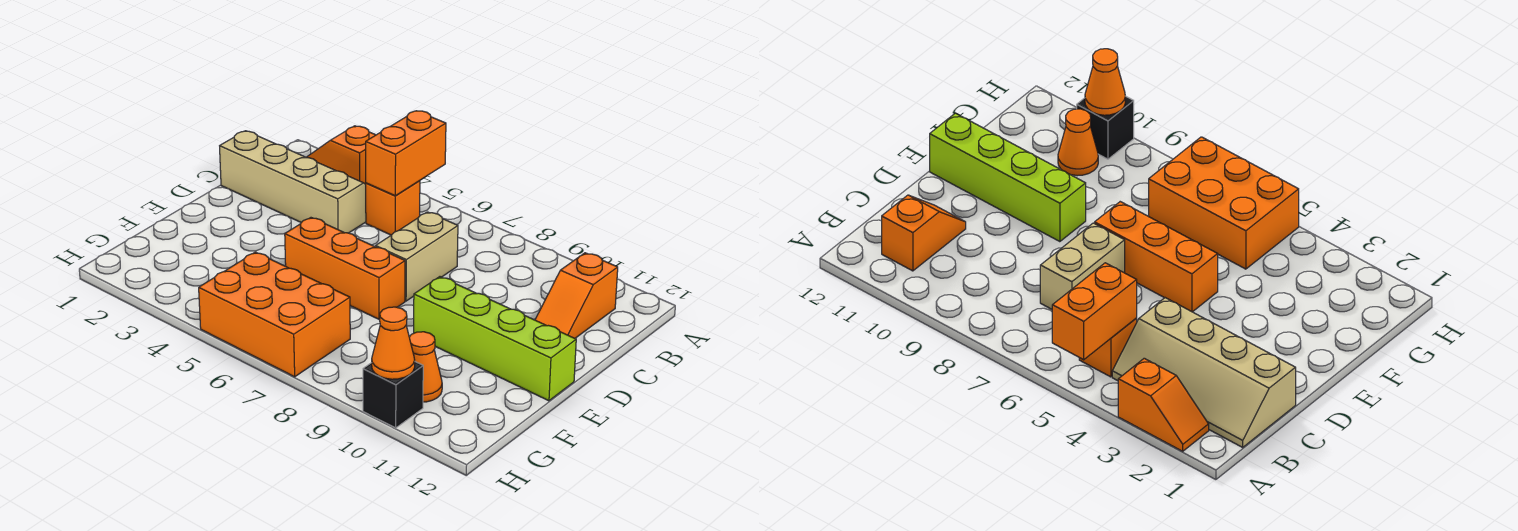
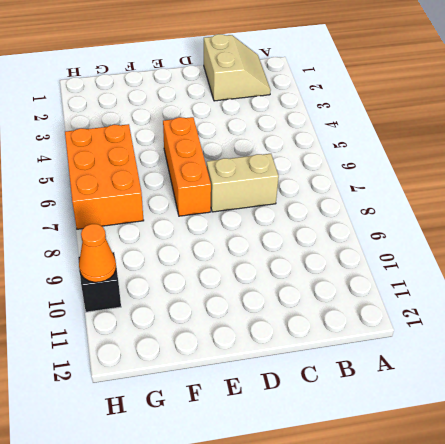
tan slope B1:C2 level 1 top C -> tan slope B1:C4 level 1 top C
none -> orange slope A2:A3 level 1 top 3
none -> orange brick B5 level 1
none -> orange slope B11:C11 level 1 top B

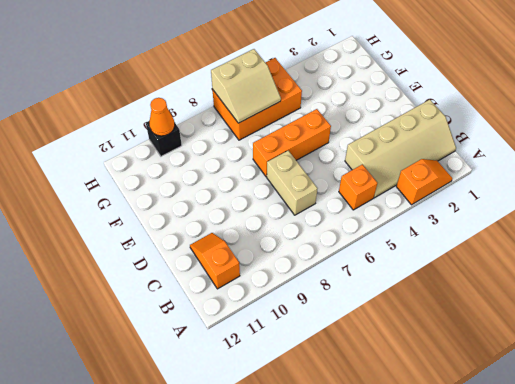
tan slope G6:H7 level 2 top H -> none
none -> lime brick E9:E12 level 1
none -> orange cone G10 level 1
none -> orange brick A5:B5 level 2

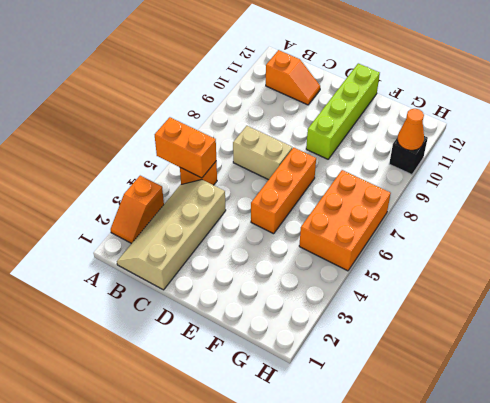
none -> orange cone G10 level 1

